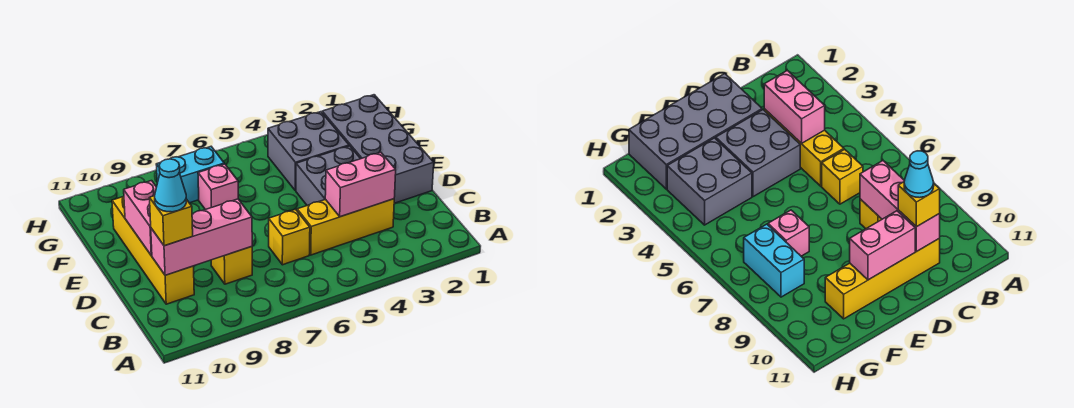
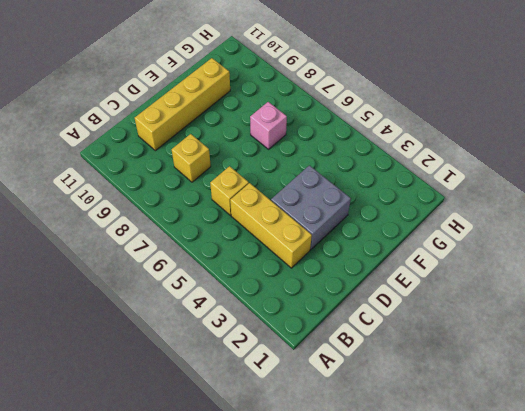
none -> grey brick D1:G2 level 1
none -> grey brick F3:G4 level 1
none -> cyan brick G7:G8 level 1

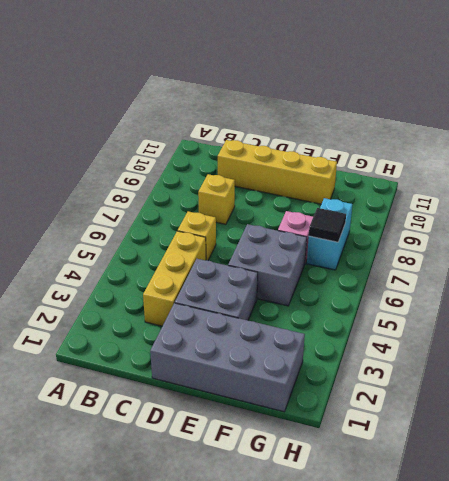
grey brick E5:F6 level 1 -> grey brick F3:G4 level 1
black tile G7 level 2 -> none
none -> pink brick C3:C4 level 2
none -> pink brick C8:C10 level 2
none -> pink brick D10:E10 level 2

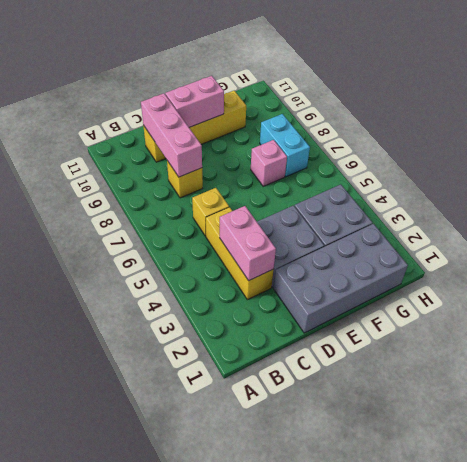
none -> yellow brick C10 level 3
none -> cyan cone C10 level 4

